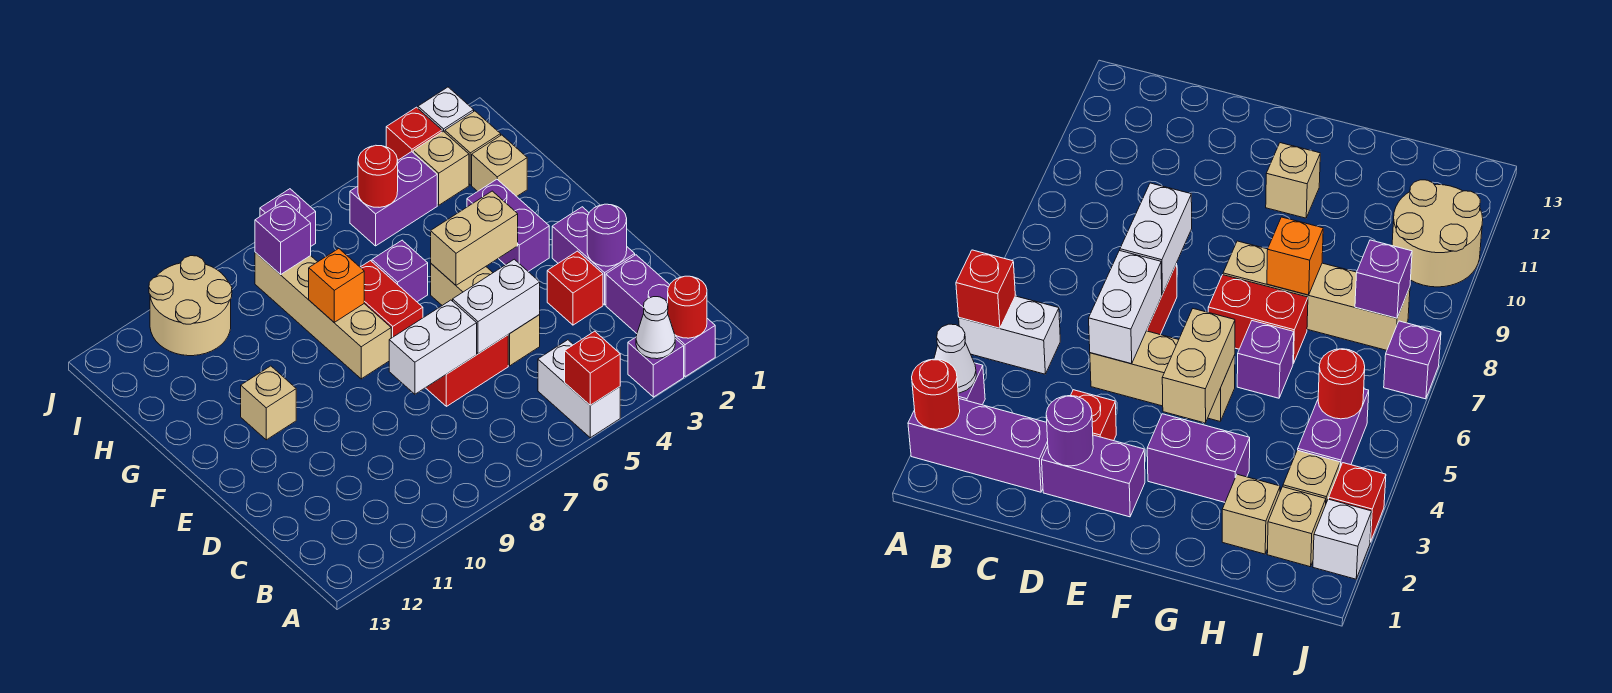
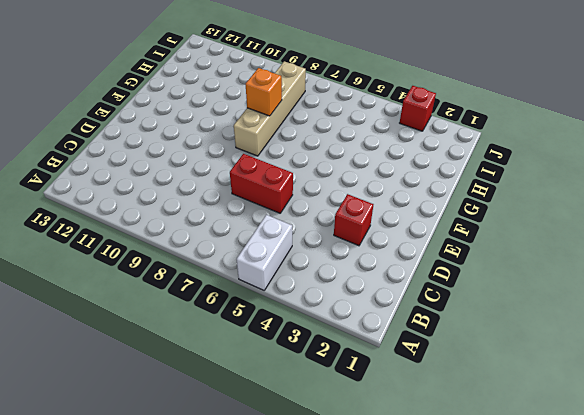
none -> purple brick A2:C2 level 1
none -> purple brick A3 level 1
none -> purple brick D2:E2 level 1
none -> tan brick D5:F5 level 1

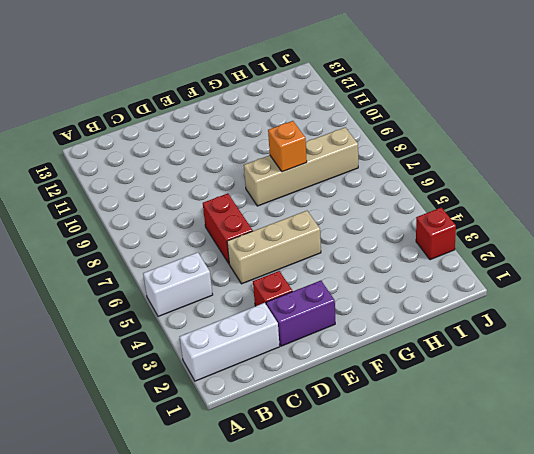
white brick A2:C2 level 1 -> purple brick A2:C2 level 1
none -> purple brick A3 level 1
none -> purple brick F3:G3 level 1
none -> red brick F7:G7 level 1
none -> tan brick F11 level 1

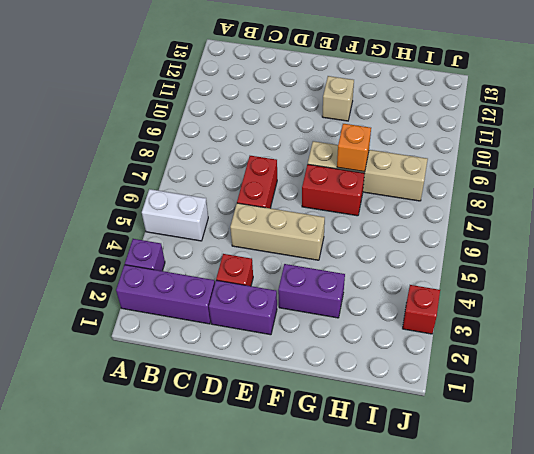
none -> purple brick G6 level 1
none -> tan brick H2 level 1
none -> tan brick I2 level 1
none -> tan brick I3 level 1

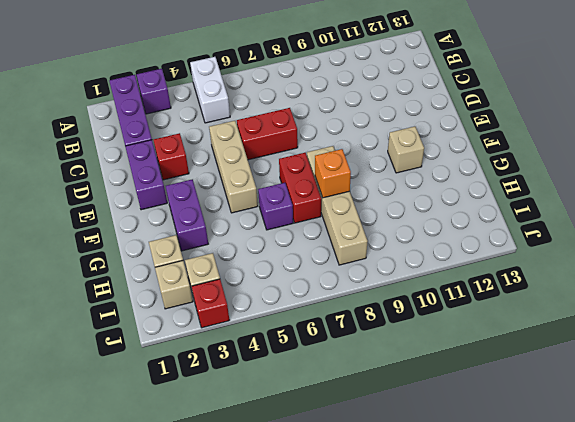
none -> purple brick I4:I5 level 1
none -> tan round brick I10:J11 level 1
none -> white brick J2 level 1
none -> purple brick J7 level 1

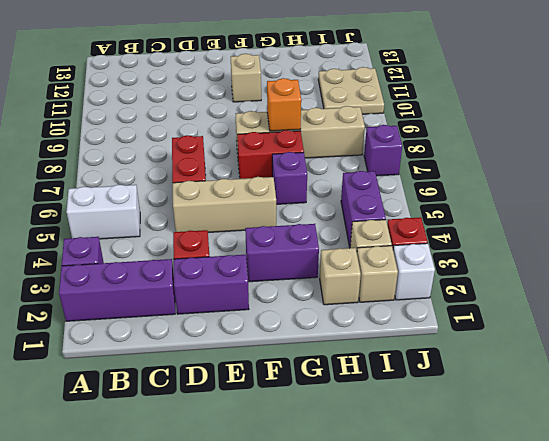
tan plate I10:J11 level 1 -> tan round brick I10:J11 level 1
none -> red round brick A2 level 2
none -> white cone A3 level 2
none -> red brick A5 level 2
none -> purple round brick D2 level 2

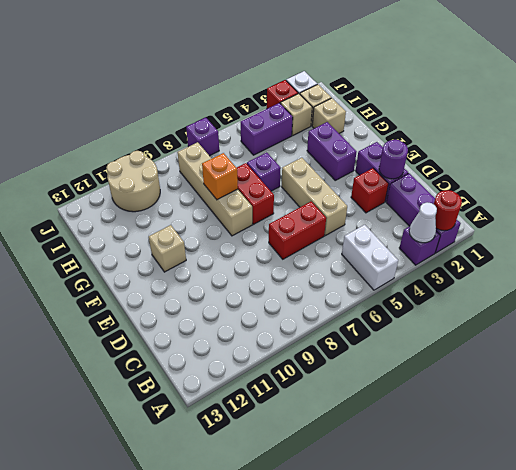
none -> red brick A5 level 2
none -> white brick D5:D6 level 2
none -> white brick D7:D8 level 2
none -> tan brick F4:F5 level 2

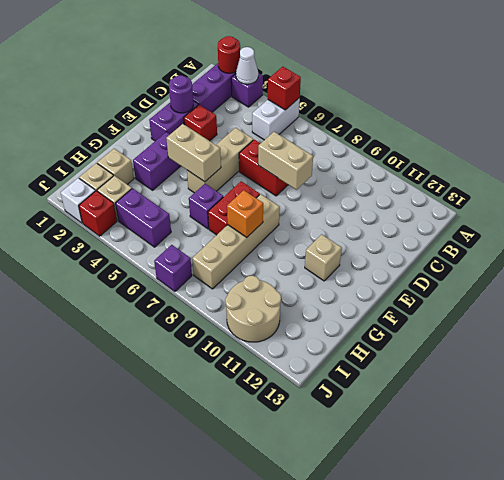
tan brick D7:D8 level 2 -> white brick D7:D8 level 2
none -> white brick D5:D6 level 2
none -> red round brick I5 level 2
none -> purple brick I8 level 2

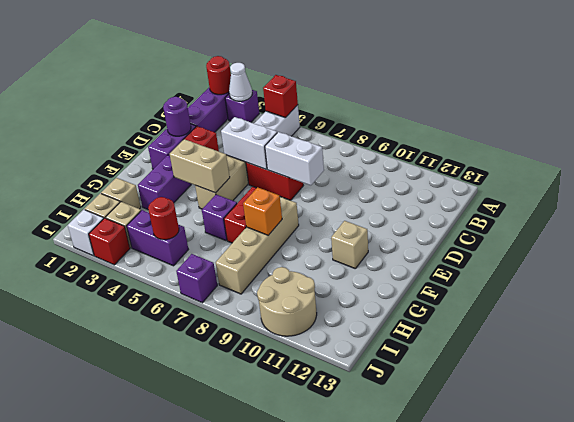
none -> purple brick I8 level 2

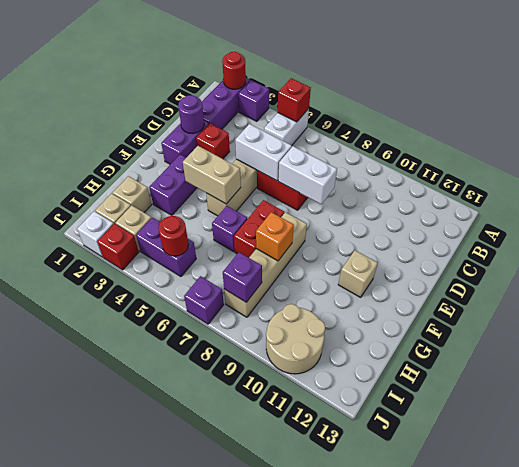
none -> white cone A3 level 2

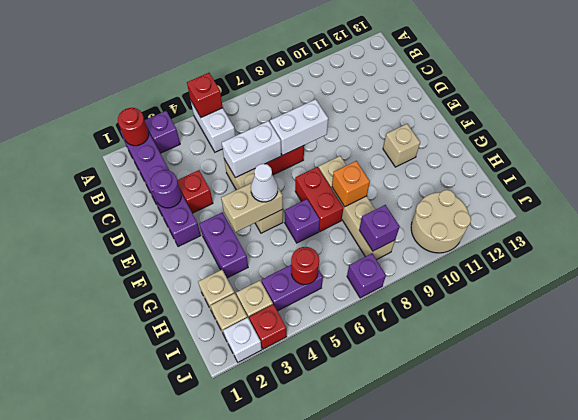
white cone F5 level 3 -> white cone A3 level 2

